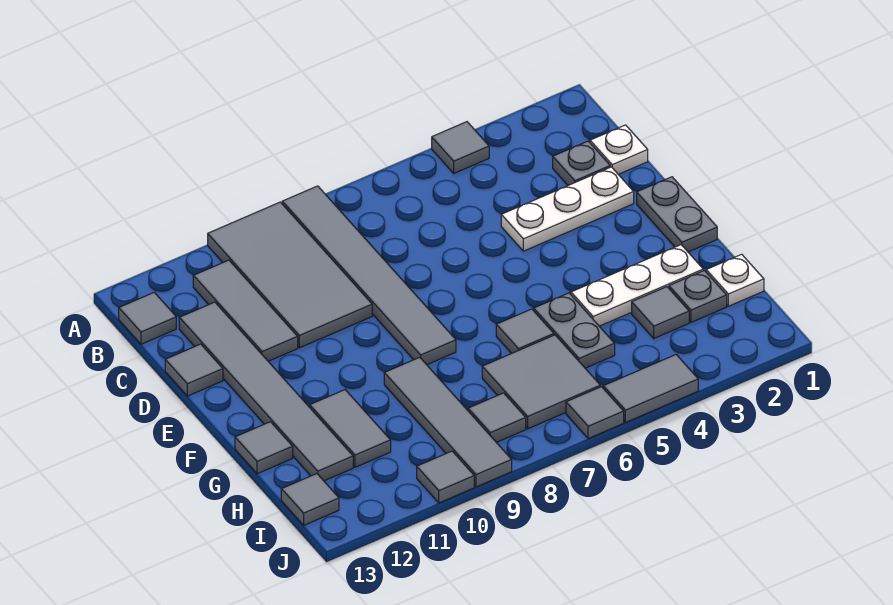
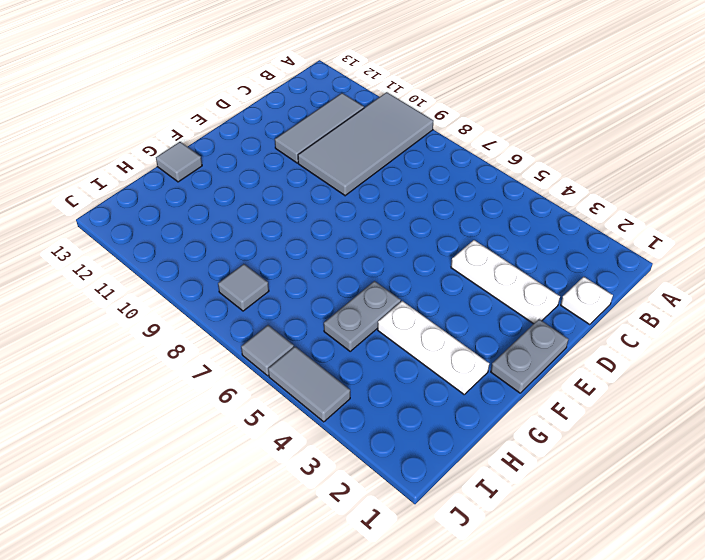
none -> grey tile A4 level 1
none -> grey tile A8:F8 level 1
none -> grey tile B13 level 1

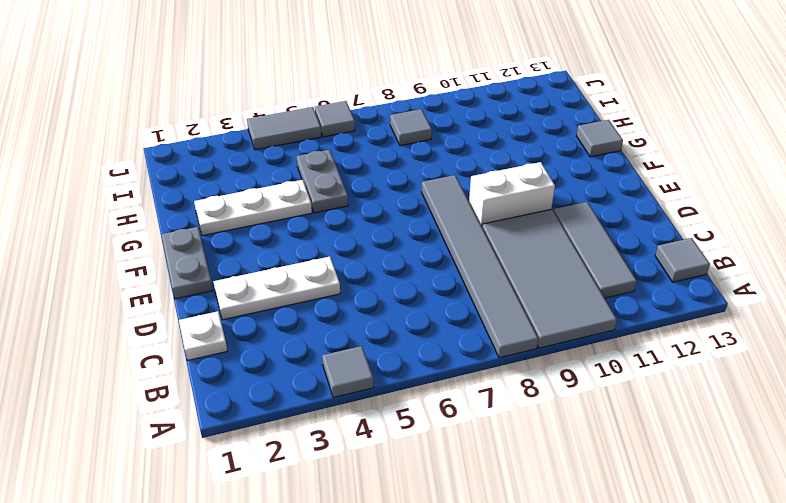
white brick E9:E10 level 1 -> none
none -> grey plate C2 level 1
none -> grey tile C12:H12 level 1
none -> grey tile D13 level 1

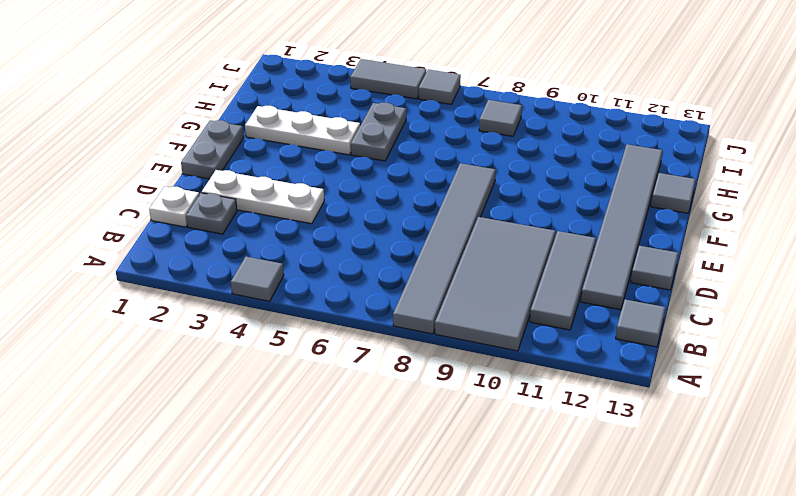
none -> grey tile G6 level 1
none -> grey tile G9:J9 level 1
none -> grey tile G11:H11 level 1

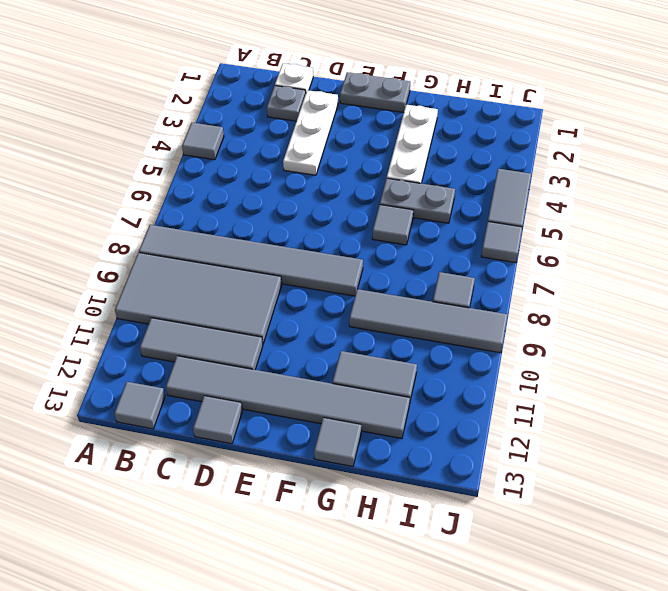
none -> white plate H1 level 1
none -> grey plate H2 level 1
none -> grey tile H3 level 1

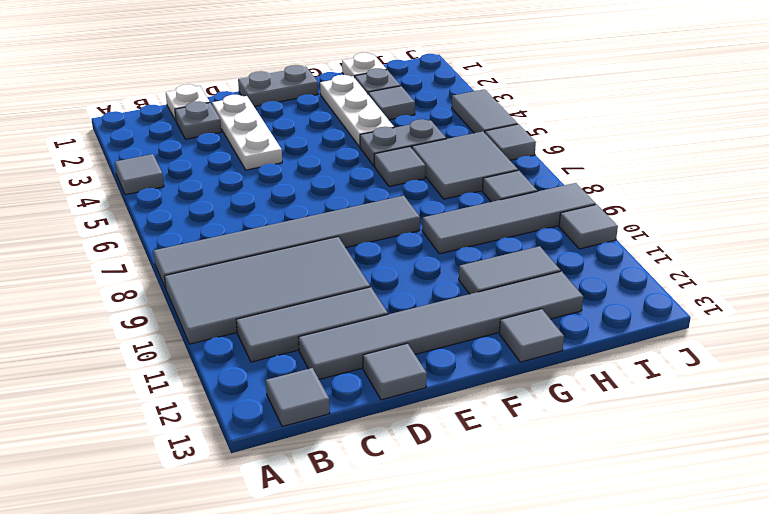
none -> grey tile I13 level 1

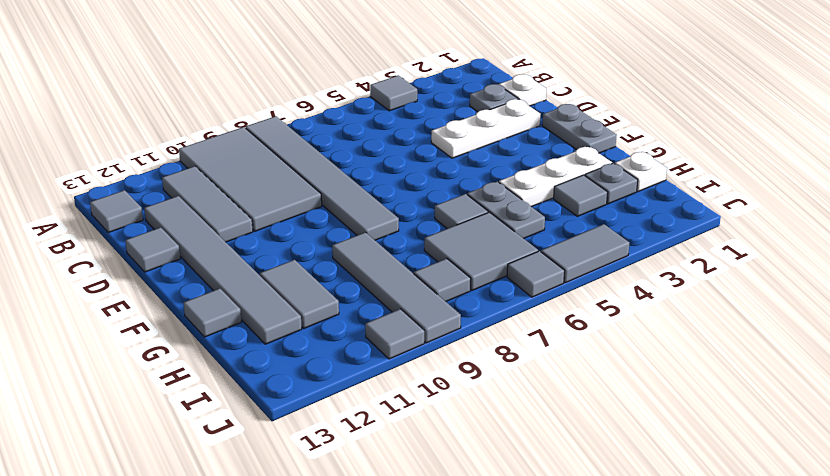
none -> grey tile I13 level 1

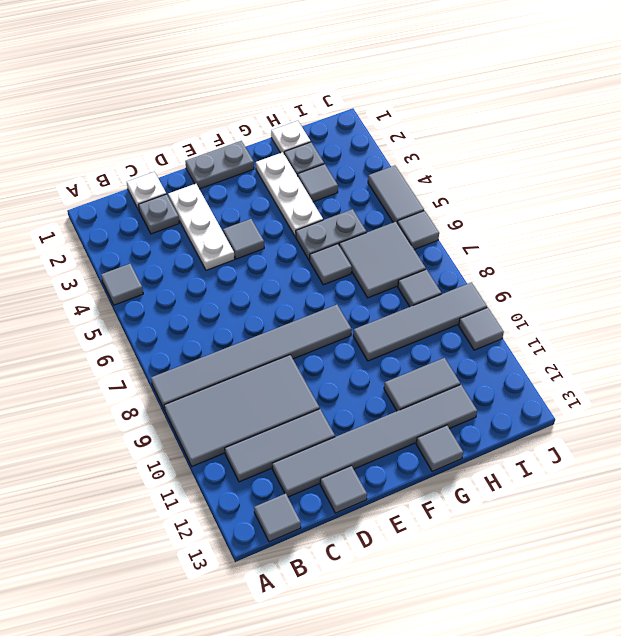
grey tile E4 level 1 -> grey tile I13 level 1

